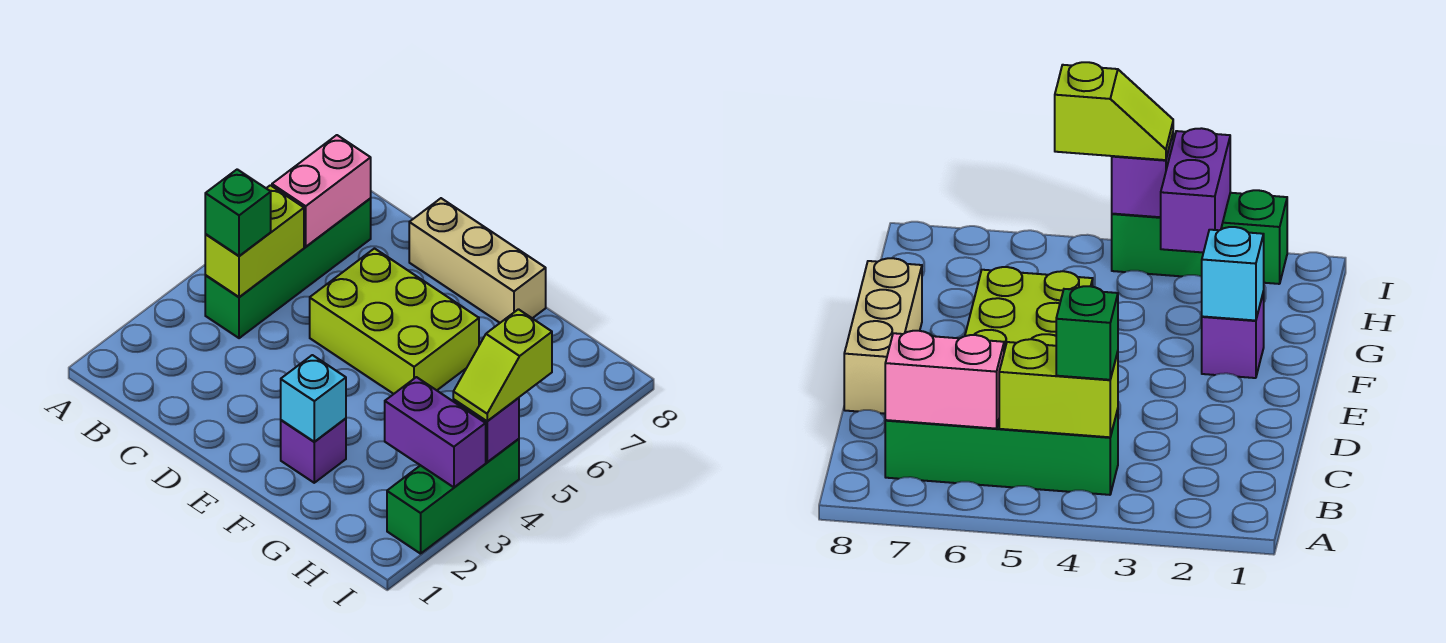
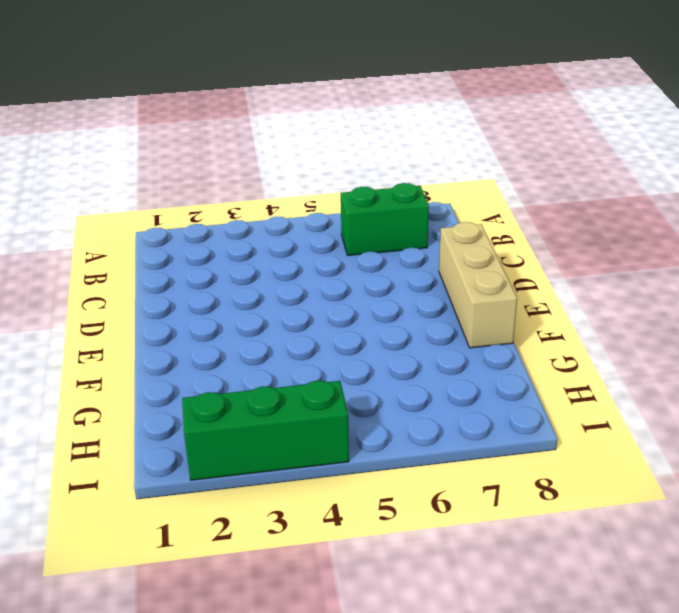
green brick B6:B7 level 1 -> green brick B4:B7 level 1
none -> lime brick D5:F6 level 1
none -> purple brick F2 level 1
none -> lime brick B4:B5 level 2

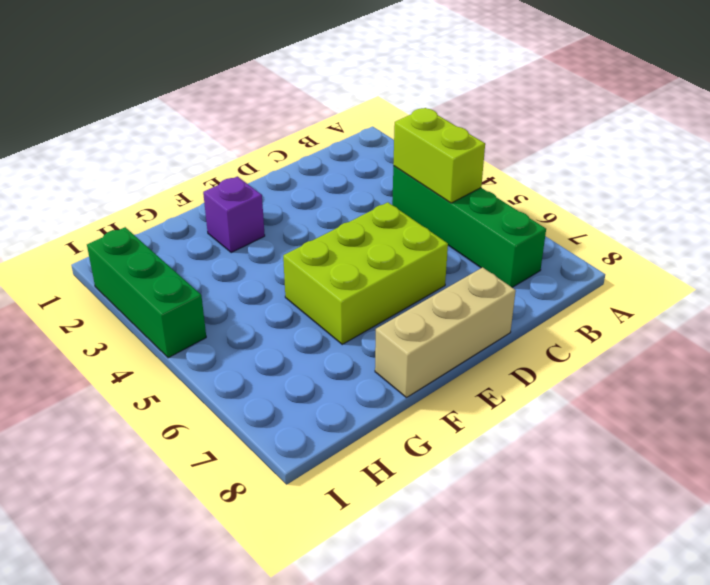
none -> pink brick B6:B7 level 2
none -> cyan brick F2 level 2
none -> purple brick H3:I3 level 2

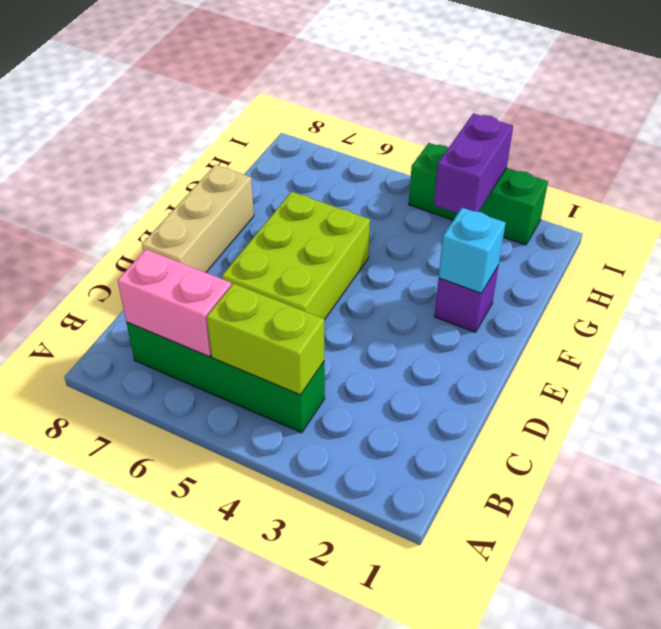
none -> purple brick I4 level 2
none -> green brick B4 level 3
none -> lime slope I4:I5 level 3 top 5

